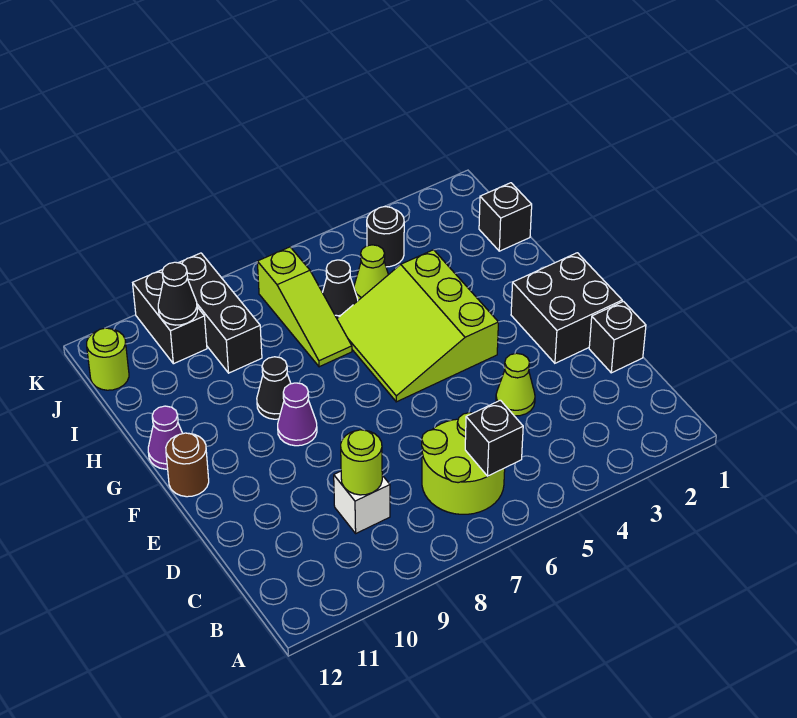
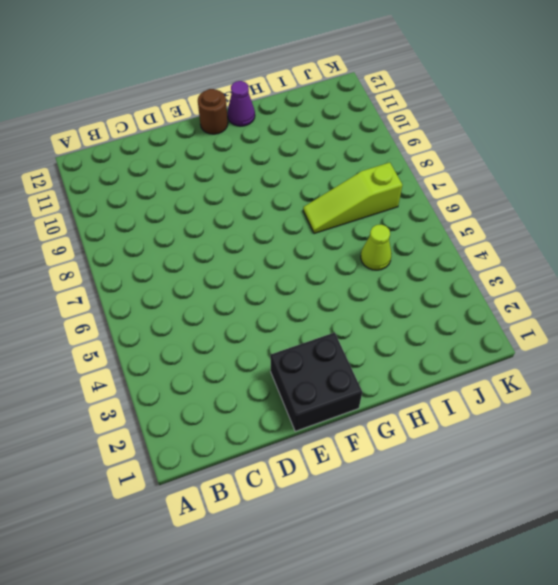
none -> lime round brick B6:C7 level 1
none -> white brick C9 level 1
none -> black brick D1 level 1

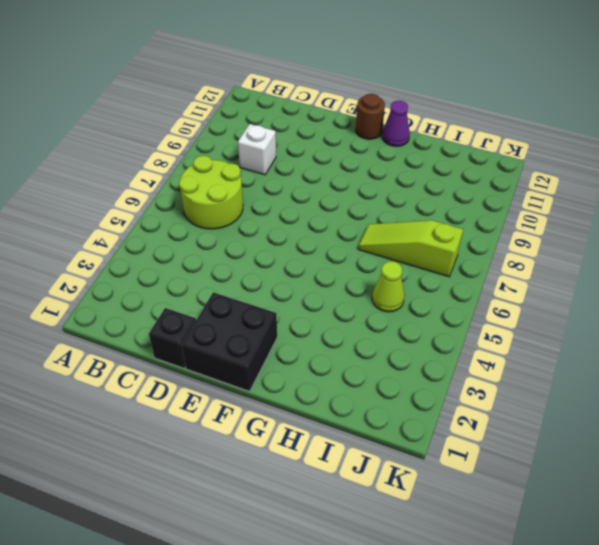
none -> lime cone D4 level 1
none -> lime slope F4:H6 level 1 top 4
none -> purple cone F9 level 1

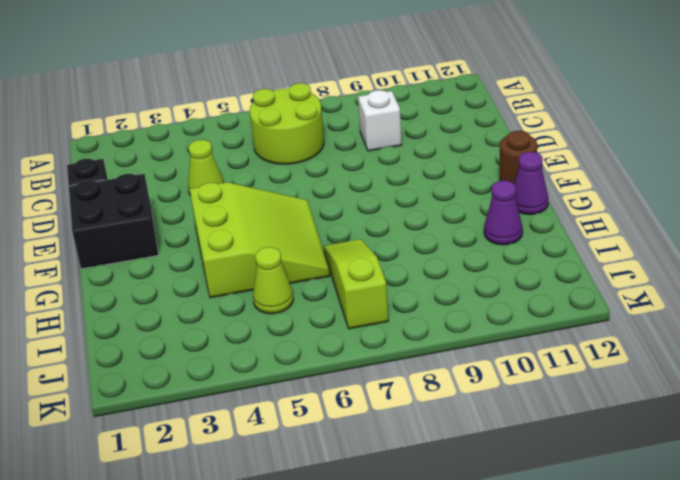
purple cone H11 level 1 -> purple cone F9 level 1
none -> black cone G9 level 1
none -> black brick I1 level 1
none -> black cone I6 level 1

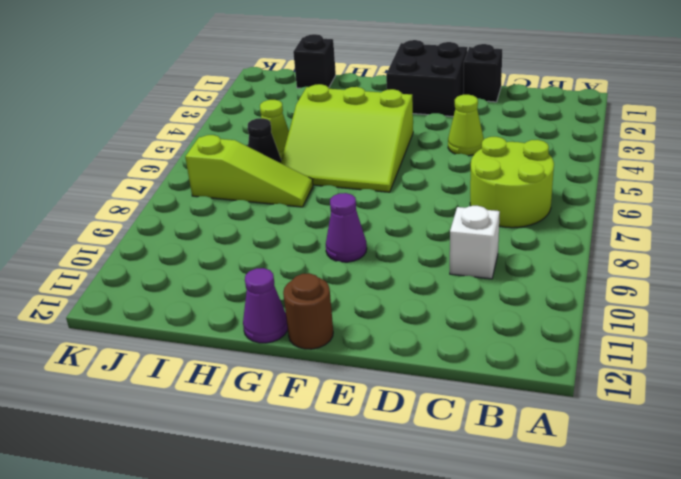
none -> black cone G9 level 1
none -> black brick I9:K9 level 1
none -> black round brick J4 level 1

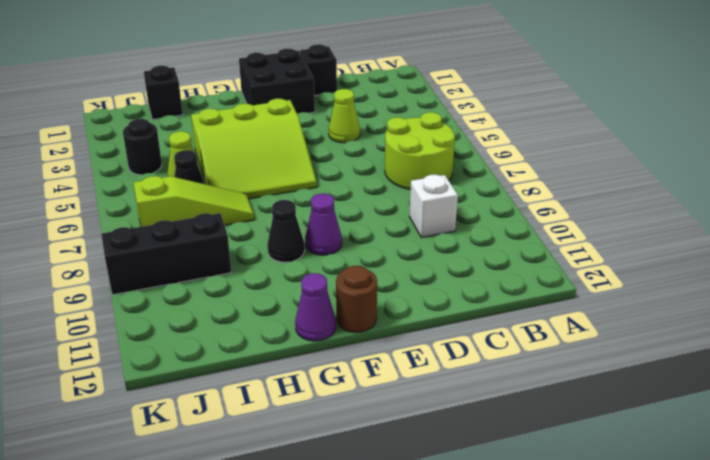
none -> black brick J10:K10 level 1
none -> lime round brick J12 level 1
none -> black brick B6 level 2

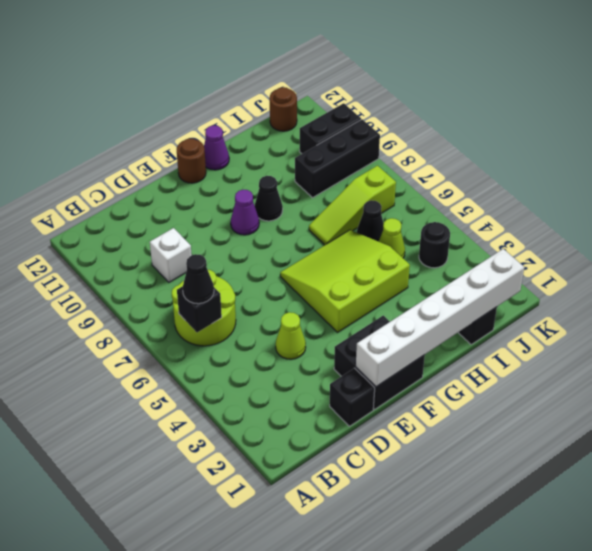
black cone B6 level 3 -> black cone J10 level 2
white brick E1:J1 level 2 -> none
brown round brick J12 level 1 -> lime round brick J12 level 1
none -> lime round brick C9 level 2

